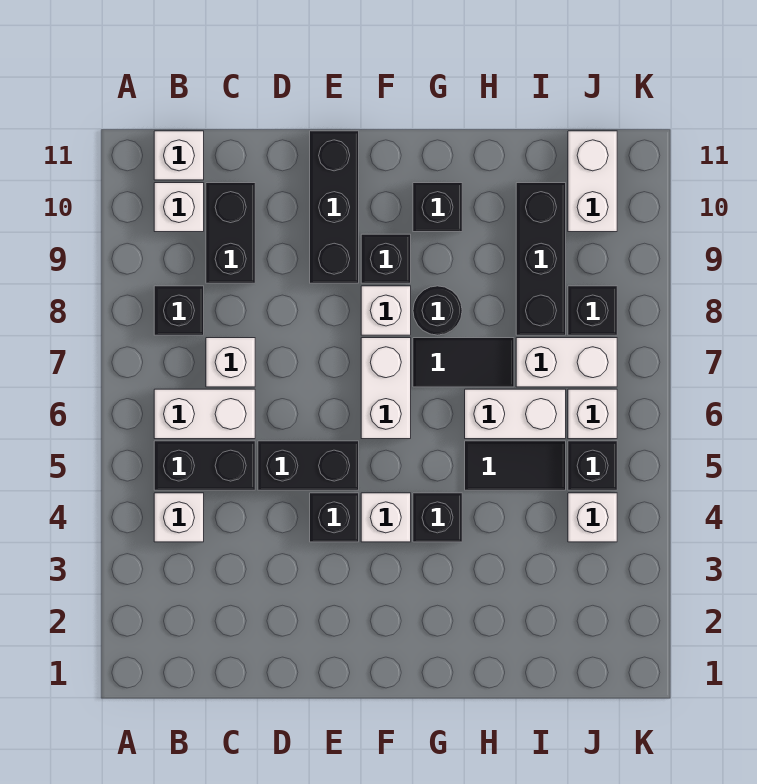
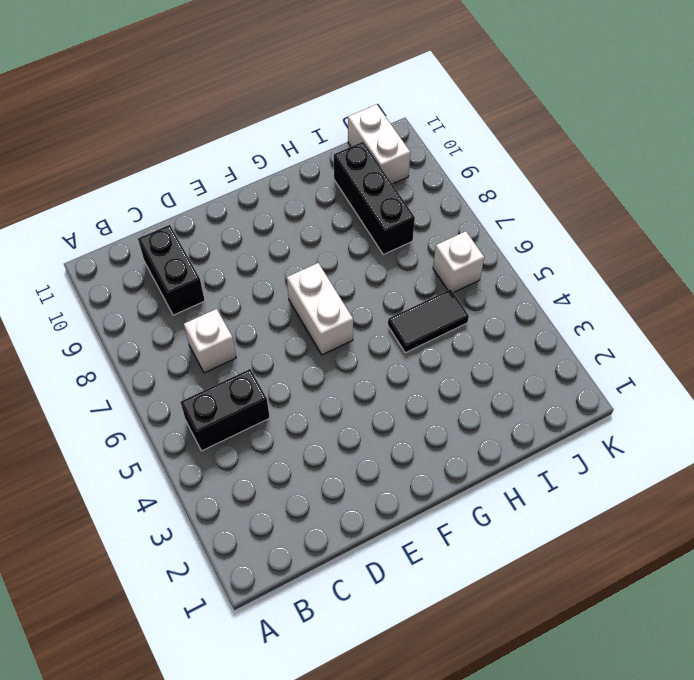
none -> white brick B4 level 1
none -> white brick B6:C6 level 1
none -> black brick B8 level 1

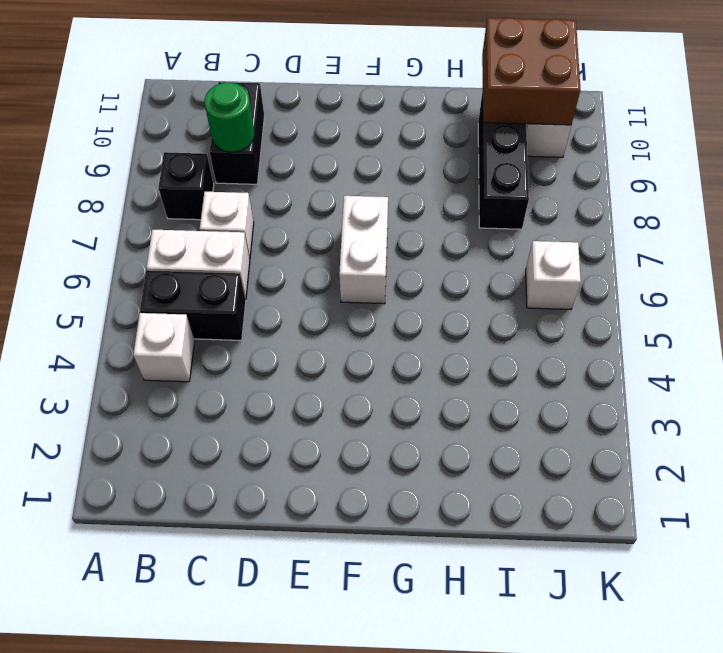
green round brick C9 level 2 -> none
brown brick I10:J11 level 2 -> none
none -> white brick B10 level 1
none -> white brick B11 level 1
none -> black brick D5:E5 level 1

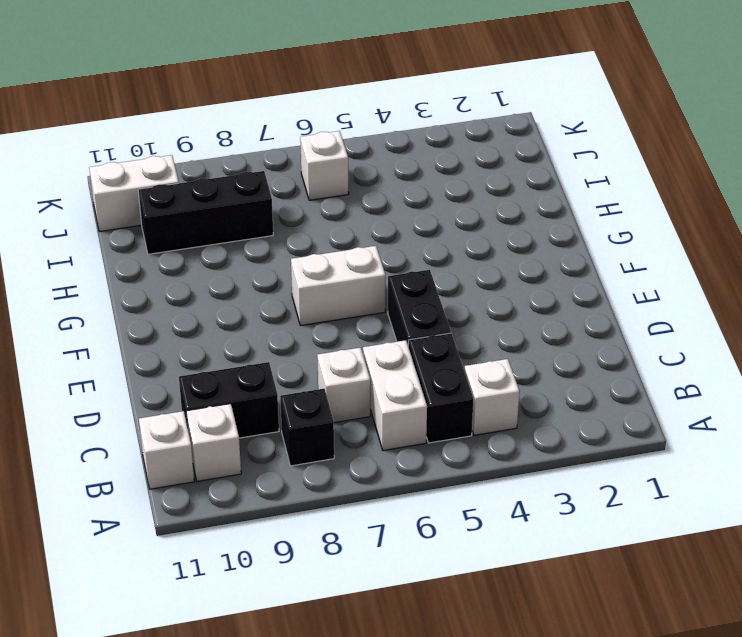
none -> black brick E4 level 1
none -> black brick E9:E11 level 1
none -> white brick F4 level 1

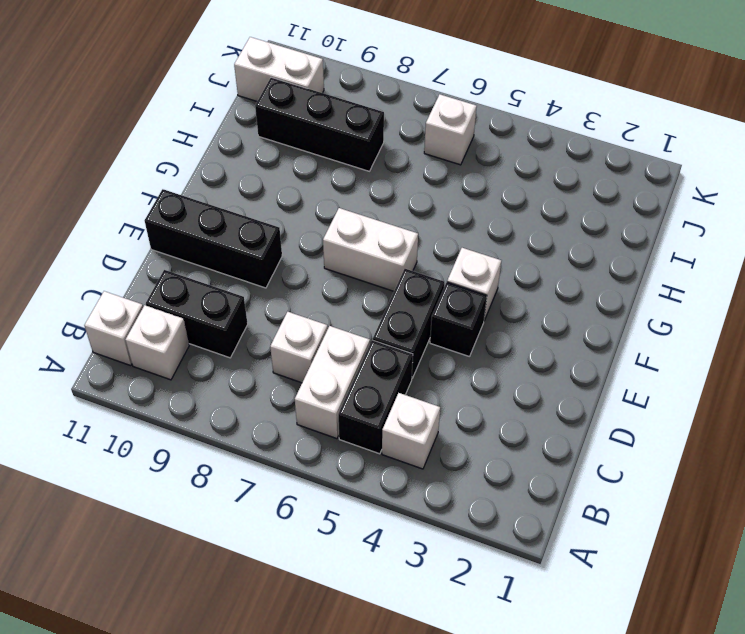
none -> black brick B8 level 1
none -> white brick F8 level 1
none -> black brick F9 level 1

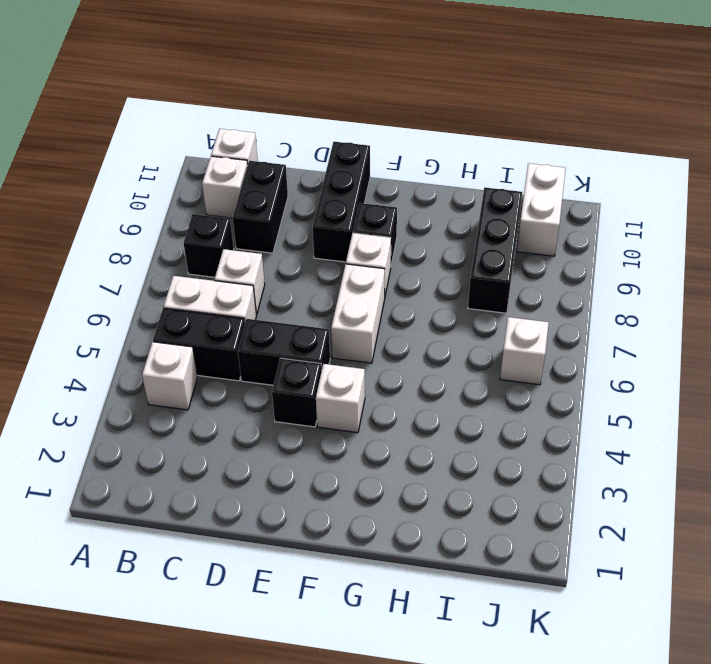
none -> black brick G4 level 1
none -> black tile G7:H7 level 1
none -> black round brick G8 level 1

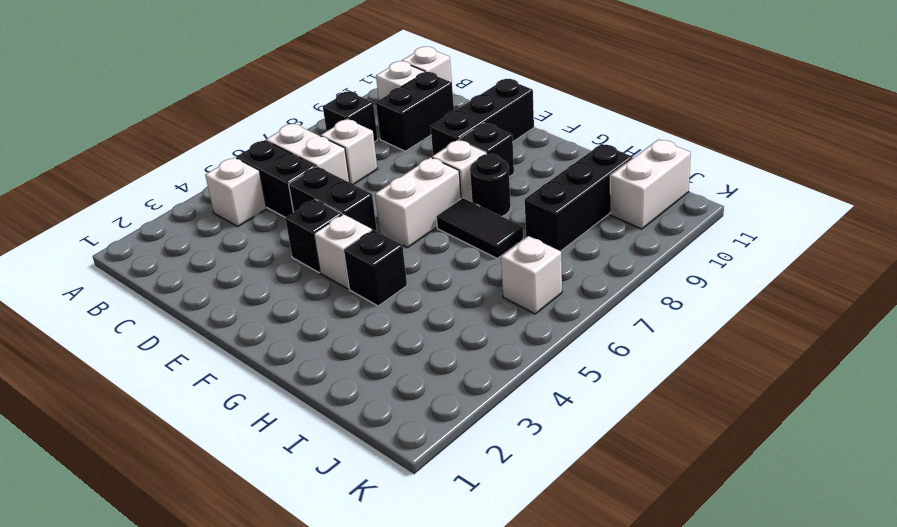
none -> black brick G10 level 1
none -> black tile H5:I5 level 1
none -> white brick H6:I6 level 1

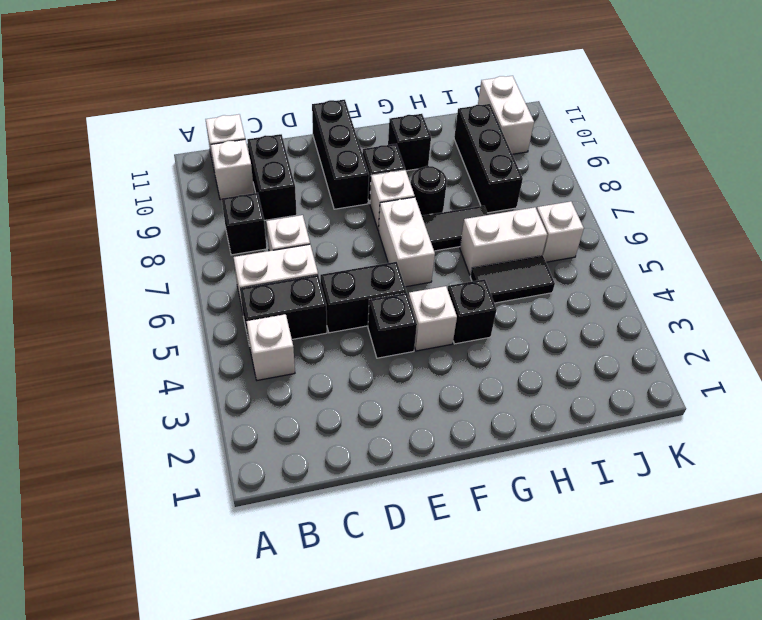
none -> white brick I7:J7 level 1
none -> white brick J4 level 1
none -> black brick J5 level 1

